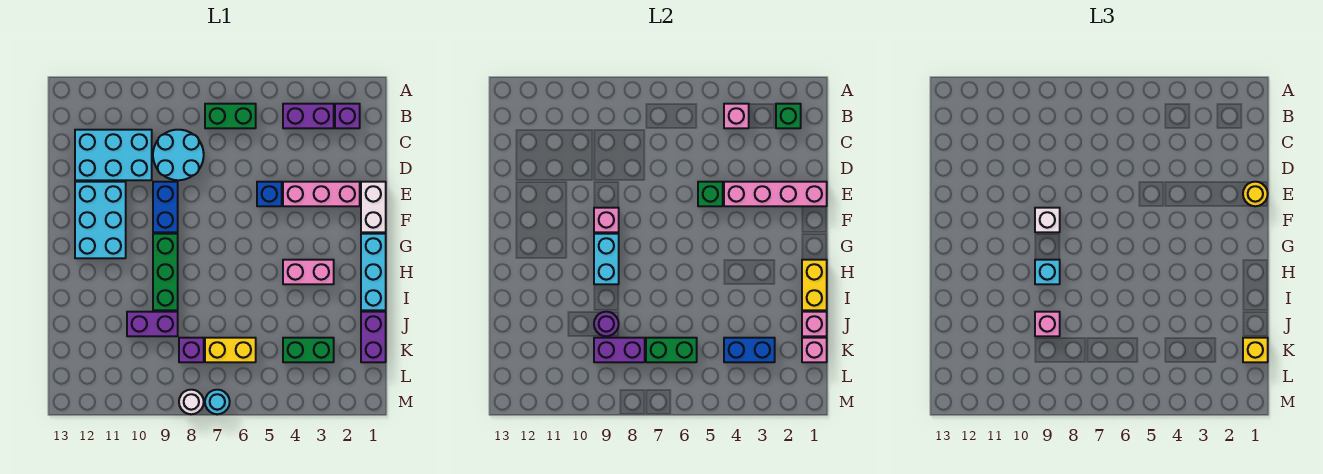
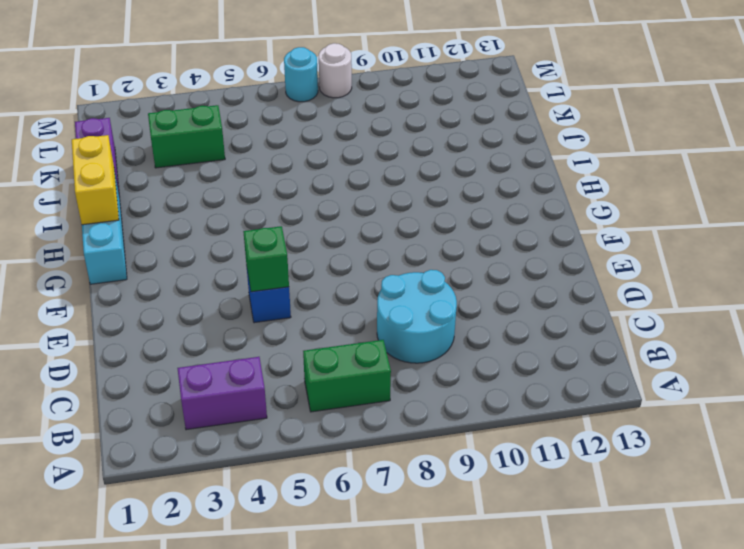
none -> purple brick B2 level 1
none -> cyan brick C10:D12 level 1
none -> white brick E1:F1 level 1
none -> pink brick E2:E4 level 1

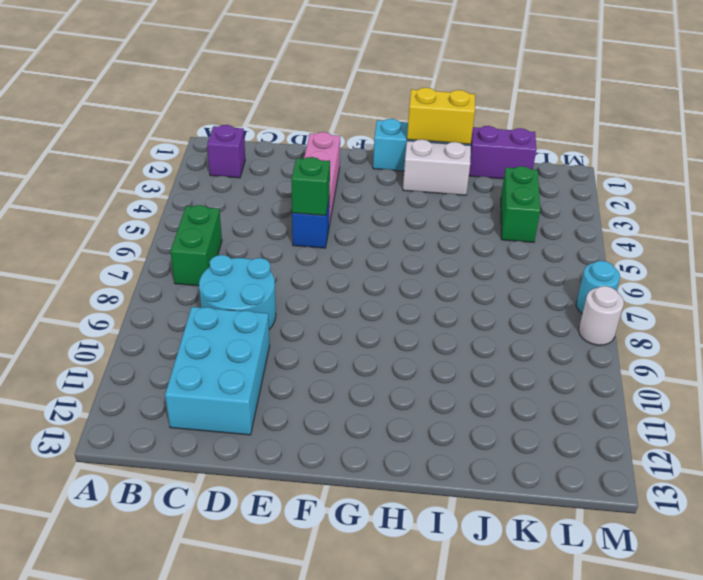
white brick H2:I2 level 1 -> white brick E1:F1 level 1
none -> purple brick B3:B4 level 1
none -> blue brick E9:F9 level 1
none -> cyan brick E11:G12 level 1
none -> green brick G9:I9 level 1

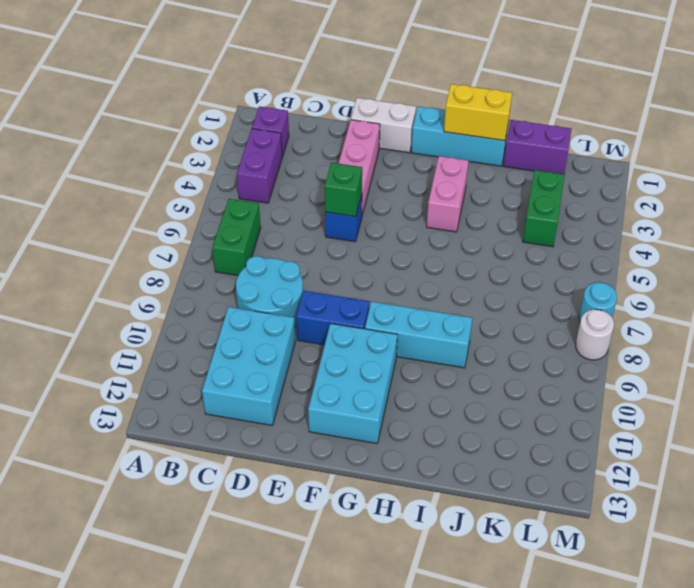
cyan brick F10:G12 level 1 -> cyan brick E11:G12 level 1
cyan brick G9:I9 level 1 -> green brick G9:I9 level 1
none -> purple brick J9:J10 level 1
none -> yellow brick K6:K7 level 1
none -> purple brick K8 level 1
none -> green brick B2 level 2

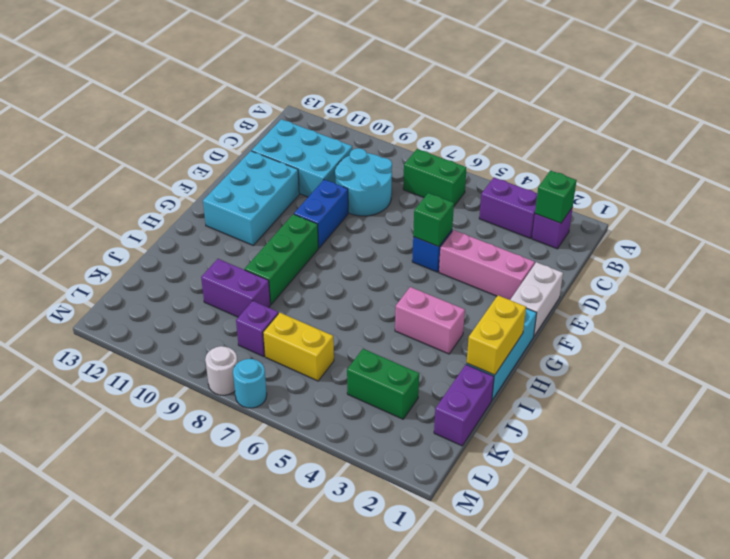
none -> pink brick B4 level 2
none -> pink brick E1:E4 level 2
none -> pink brick F9 level 2
none -> cyan brick G9:H9 level 2

